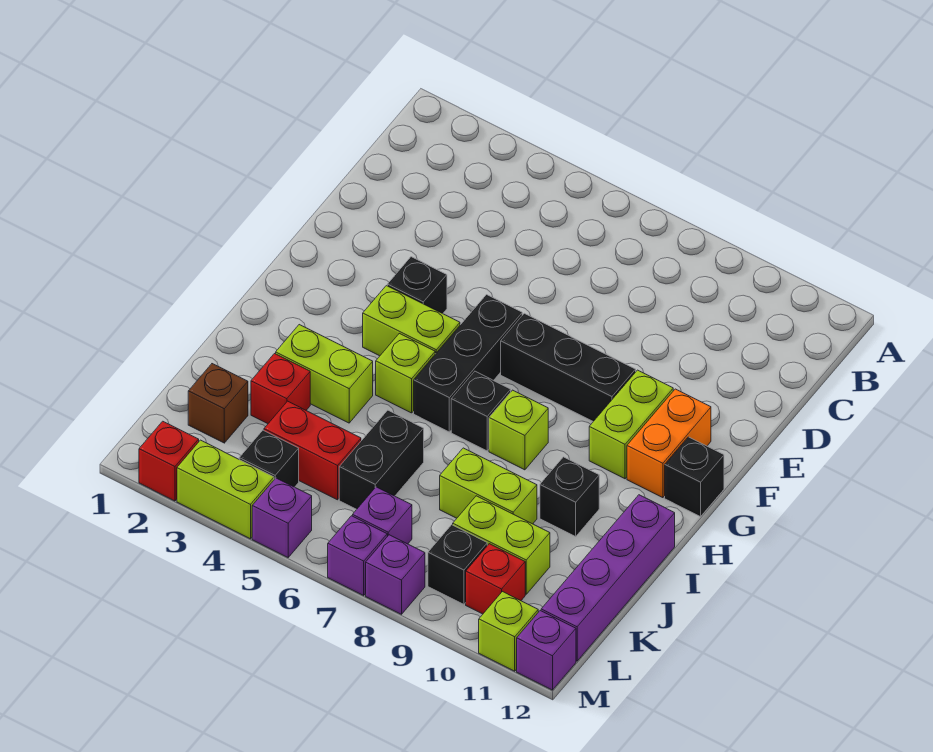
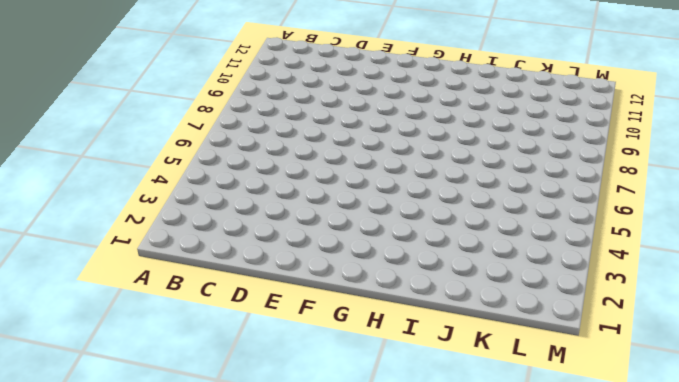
none -> black brick F4 level 1
none -> black brick F6:H6 level 1
none -> black brick F7:F9 level 1
none -> lime brick F10:G10 level 1

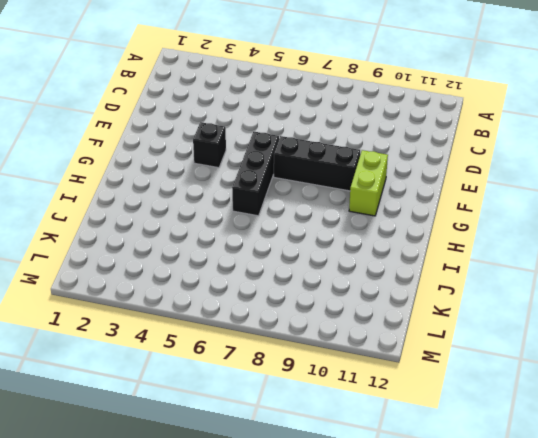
none -> orange brick F11:G11 level 1
none -> lime brick G4:G5 level 1
none -> black brick G12 level 1
none -> lime brick H5 level 1

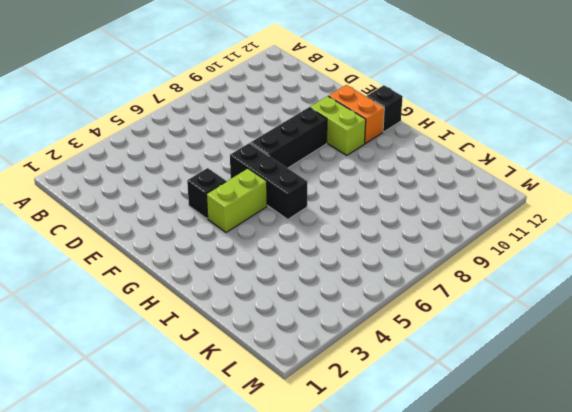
none -> lime brick H5 level 1
none -> black brick H7 level 1
none -> lime brick H8 level 1
none -> lime brick I3:I4 level 1

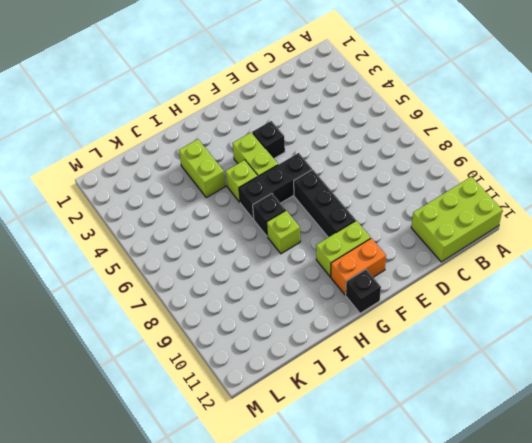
lime brick A11:C12 level 1 -> none
none -> black brick I10 level 1
none -> purple brick I12:L12 level 1
none -> red brick J3 level 1
none -> black brick J6:K6 level 1

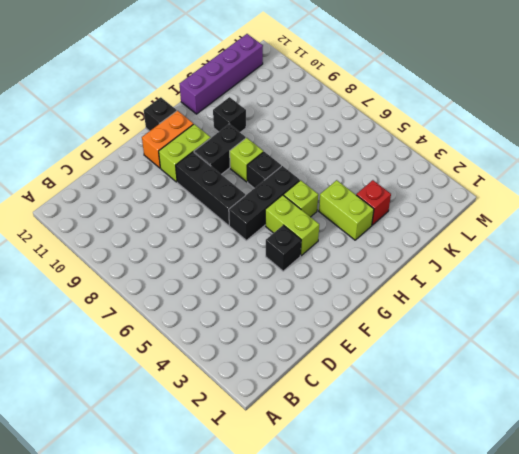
black brick G9:H9 level 1 -> black brick J6:K6 level 1
none -> lime brick J8:J9 level 1
none -> brown brick K2 level 1
none -> red brick K4:K5 level 1
none -> lime brick K9:K10 level 1

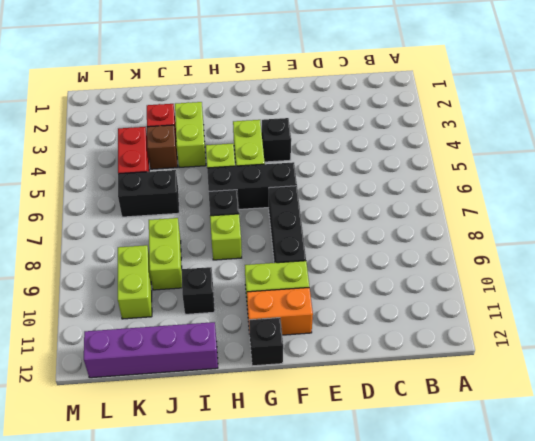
brown brick J4 level 1 -> brown brick K2 level 1
none -> black brick L4 level 1
none -> purple brick L7 level 1
none -> black brick L9 level 1
none -> red brick L10 level 1

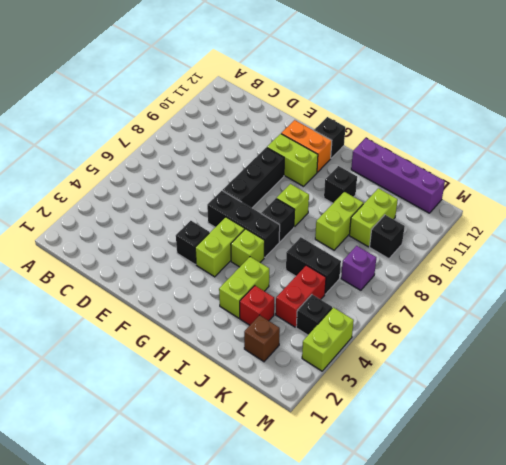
none -> red brick L10 level 1
none -> red brick M2 level 1
none -> purple brick M5 level 1
none -> purple brick M7 level 1

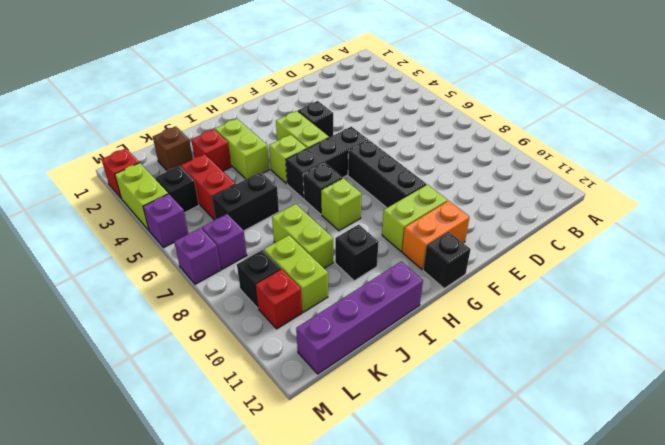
none -> purple brick M8 level 1
none -> lime brick M11 level 1
none -> purple brick M12 level 1

